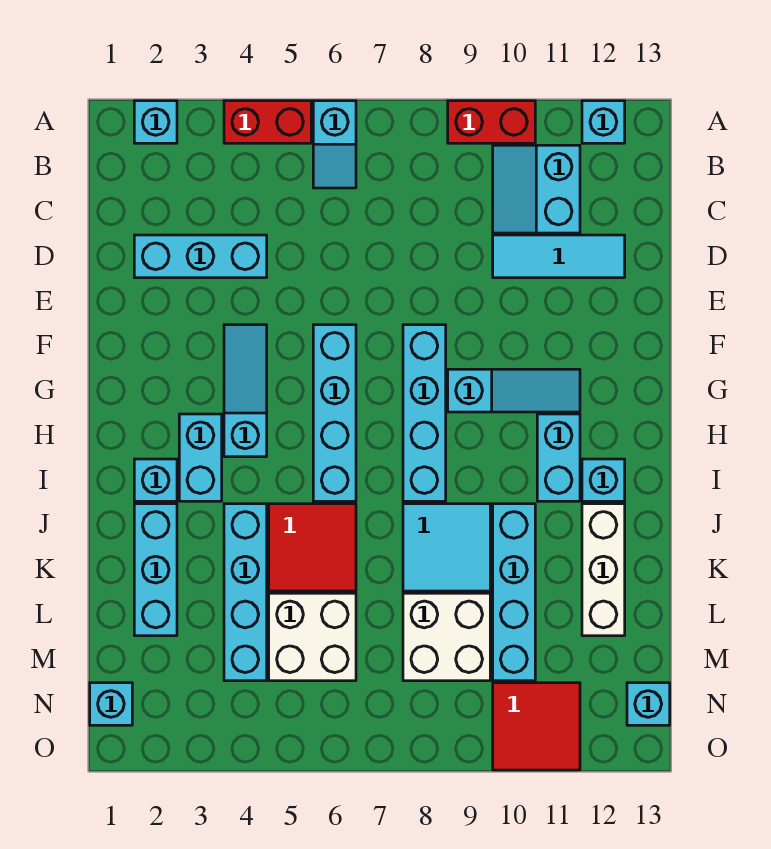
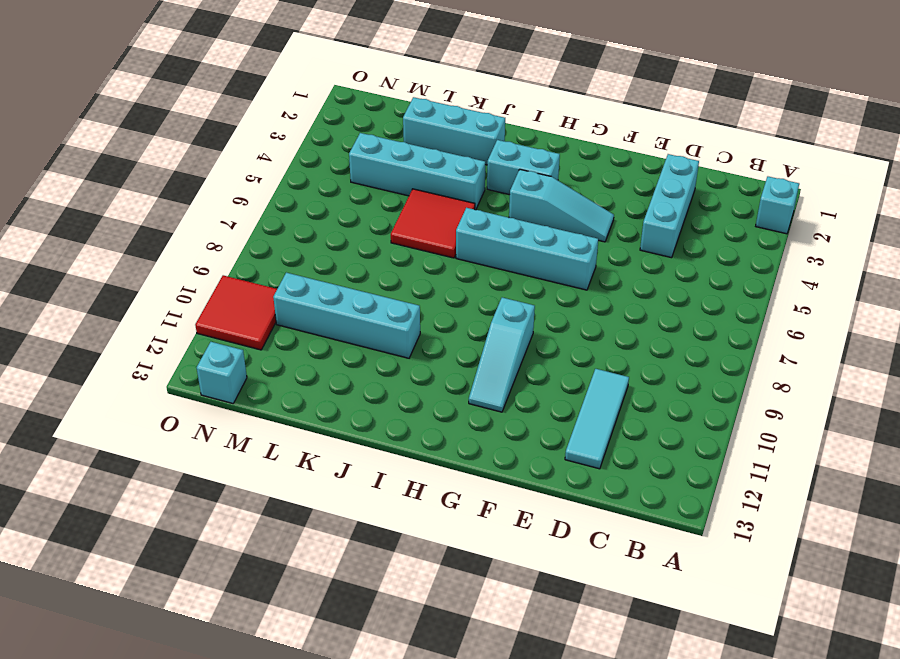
none -> red brick A4:A5 level 1
none -> cyan slope A6:B6 level 1 top A
none -> red brick A9:A10 level 1

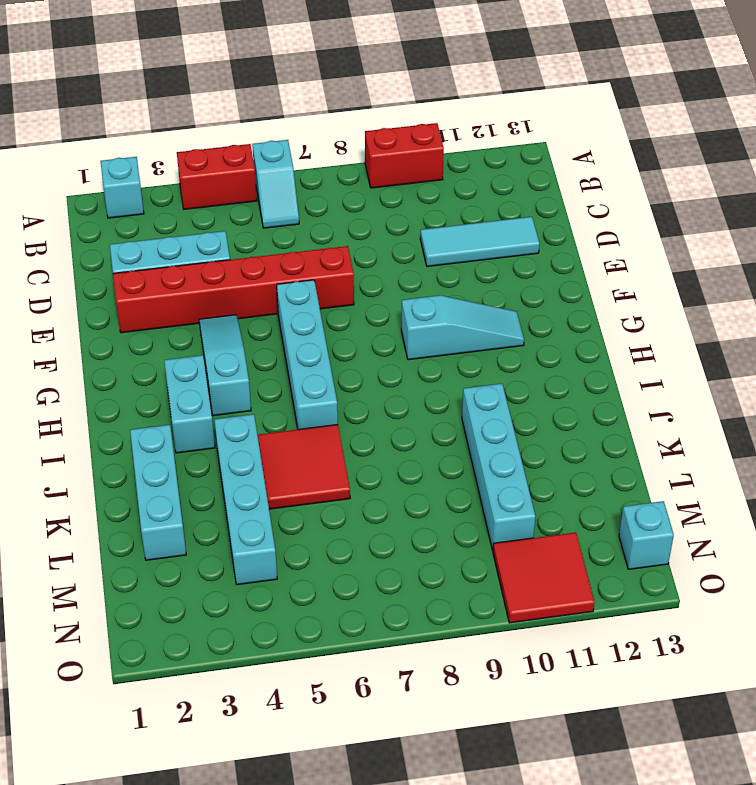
red brick E2:E7 level 1 -> none
none -> cyan brick A12 level 1
none -> cyan slope B10:C11 level 1 top 11
none -> cyan brick F8:I8 level 1

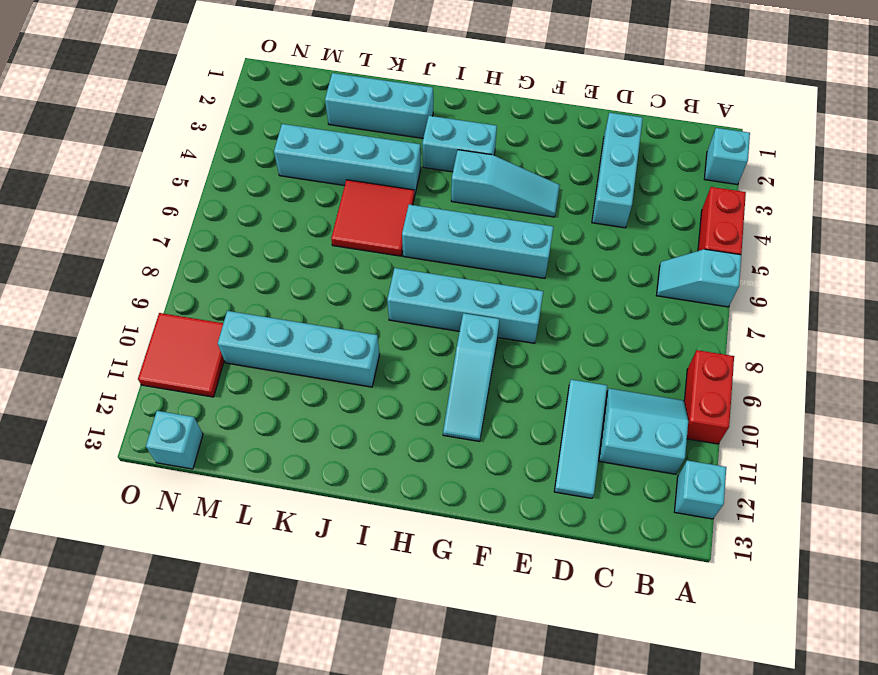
none -> cyan brick H11:I11 level 1
none -> cyan brick I2 level 1
none -> cyan brick I12 level 1

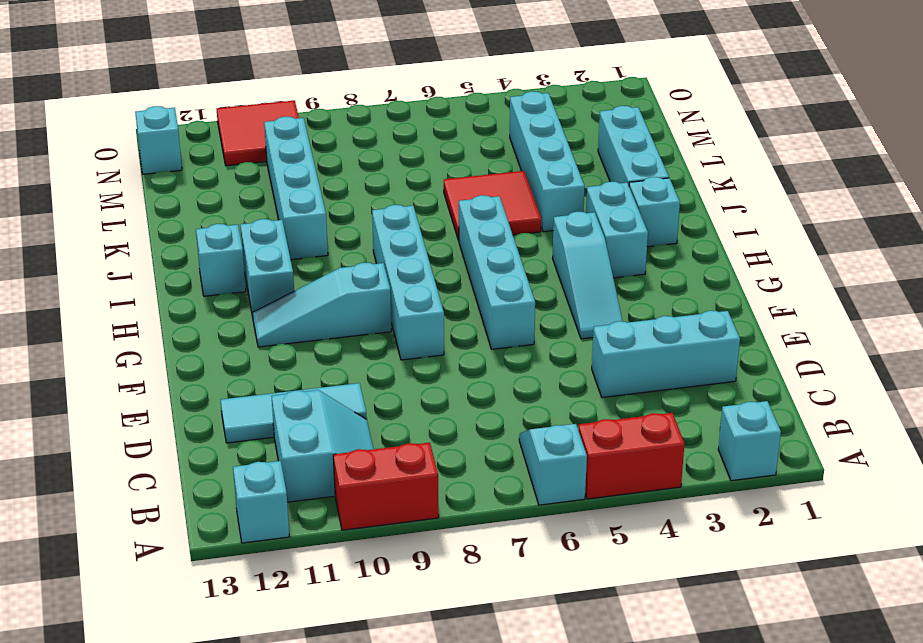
none -> cyan tile J8:K9 level 1
none -> white brick J12:L12 level 1
none -> white brick L5:M6 level 1

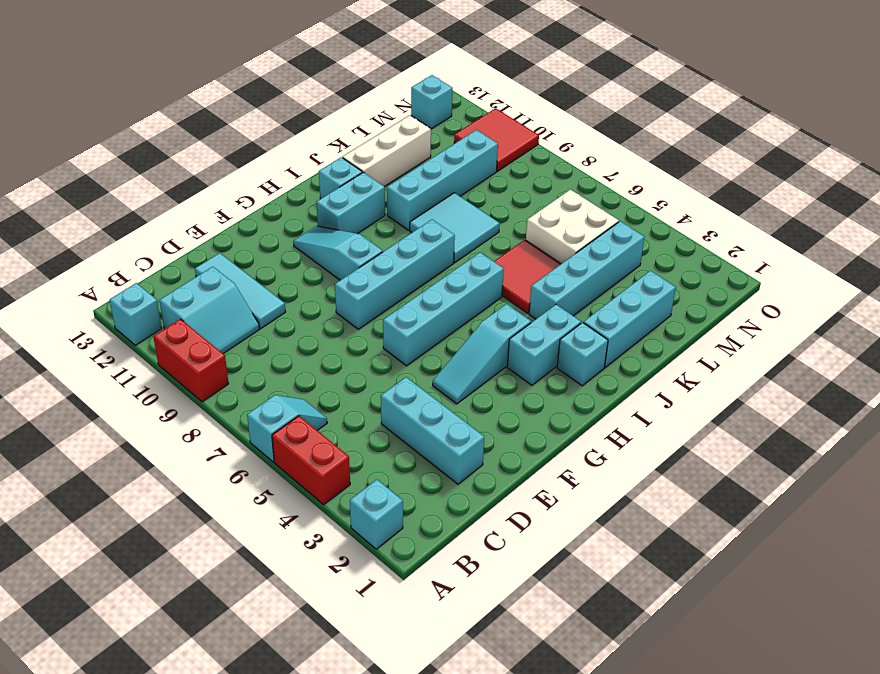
none -> white brick L8:M9 level 1
none -> cyan brick N1 level 1

